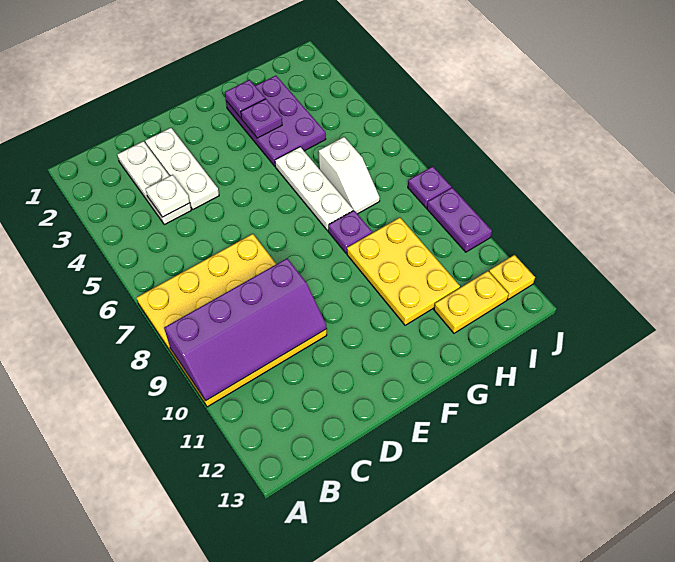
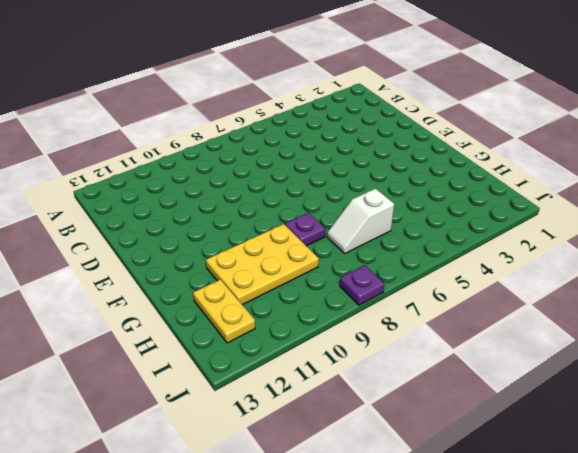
none -> yellow plate A7:D10 level 1
none -> white plate C2:C4 level 1
none -> white plate D2:D4 level 1

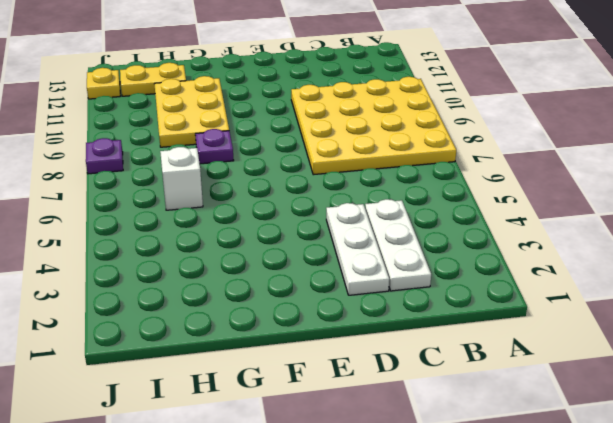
none -> purple plate G2:H4 level 1
none -> white plate G5:G7 level 1
none -> purple plate J9:J10 level 1

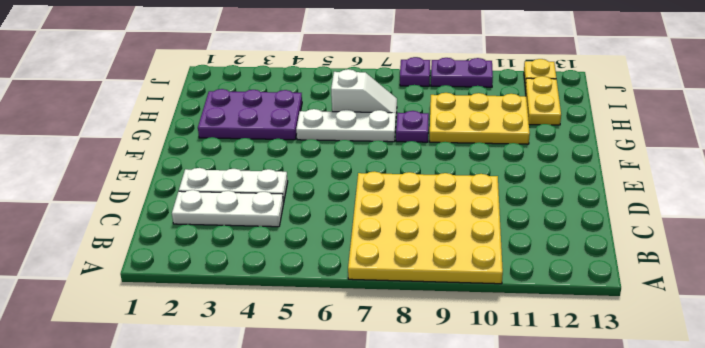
none -> purple slope A9:D10 level 2 top 9
none -> white plate C4 level 2
none -> purple plate G2 level 2

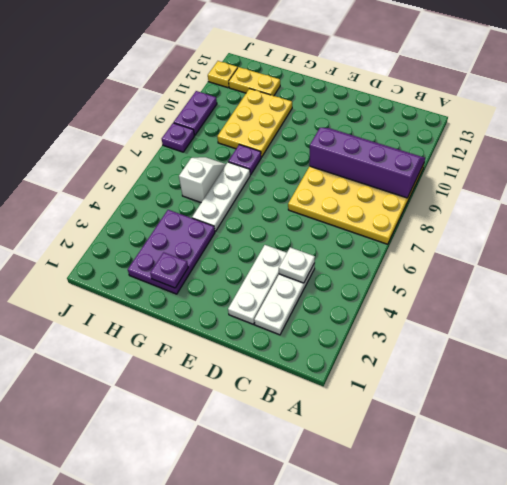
none -> purple plate G3 level 2

